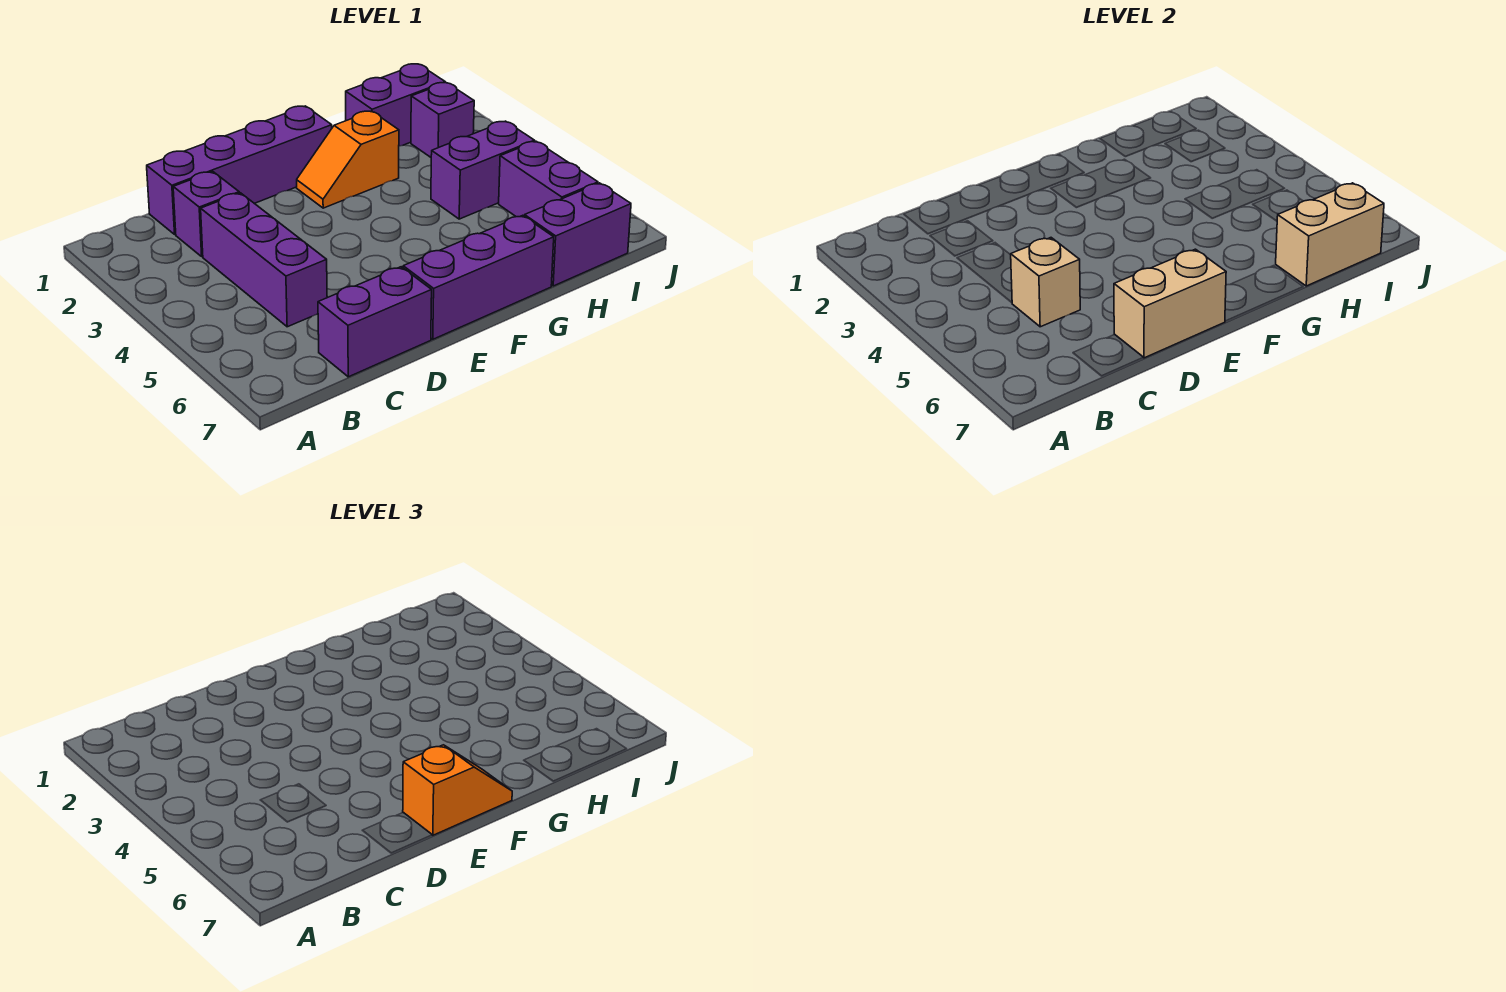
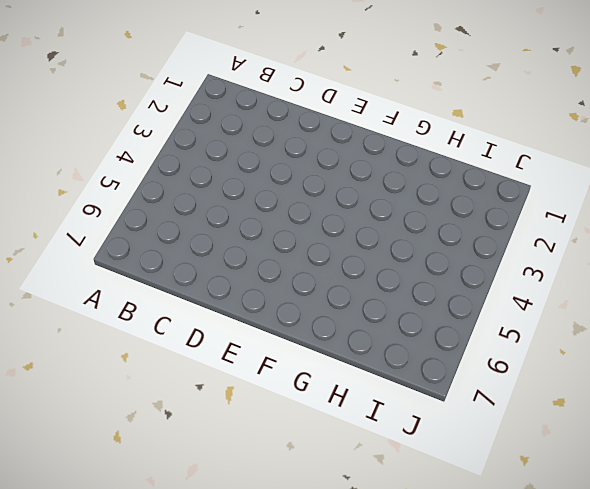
none -> purple brick C1:F1 level 1
none -> purple brick C2 level 1
none -> purple brick C3:C5 level 1

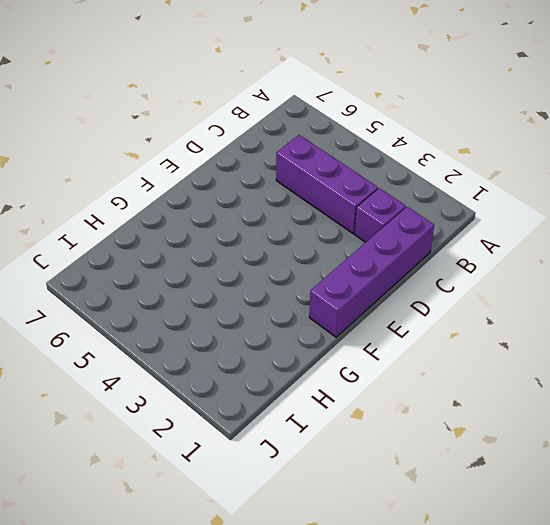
none -> purple brick C7:D7 level 1
none -> purple brick E7:G7 level 1
none -> orange slope F2:G2 level 1 top G

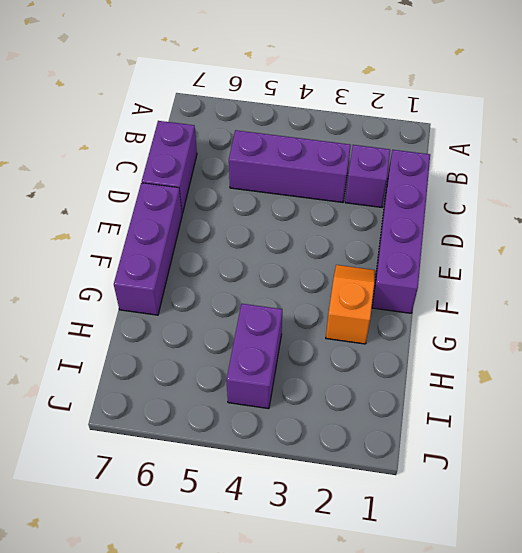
none -> purple brick H1:I1 level 1
none -> purple brick H7:I7 level 1
none -> purple brick I2 level 1

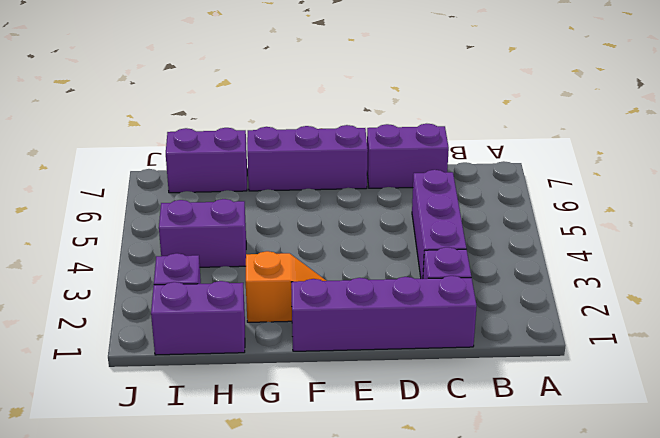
none -> purple brick I5:I6 level 1
none -> tan brick C5 level 2
none -> tan brick D7:E7 level 2

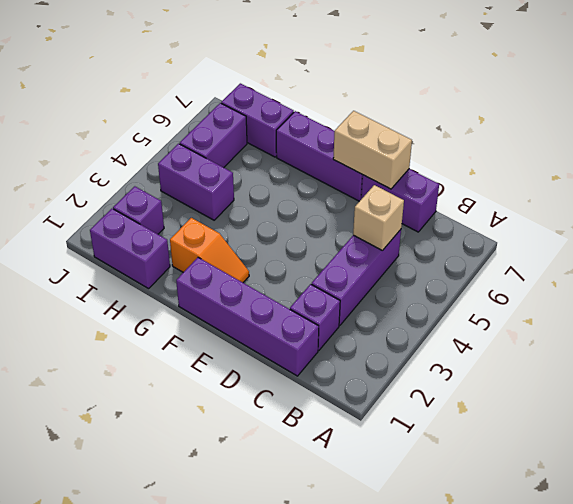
none -> tan brick H7:I7 level 2
none -> orange slope E7:F7 level 3 top E

